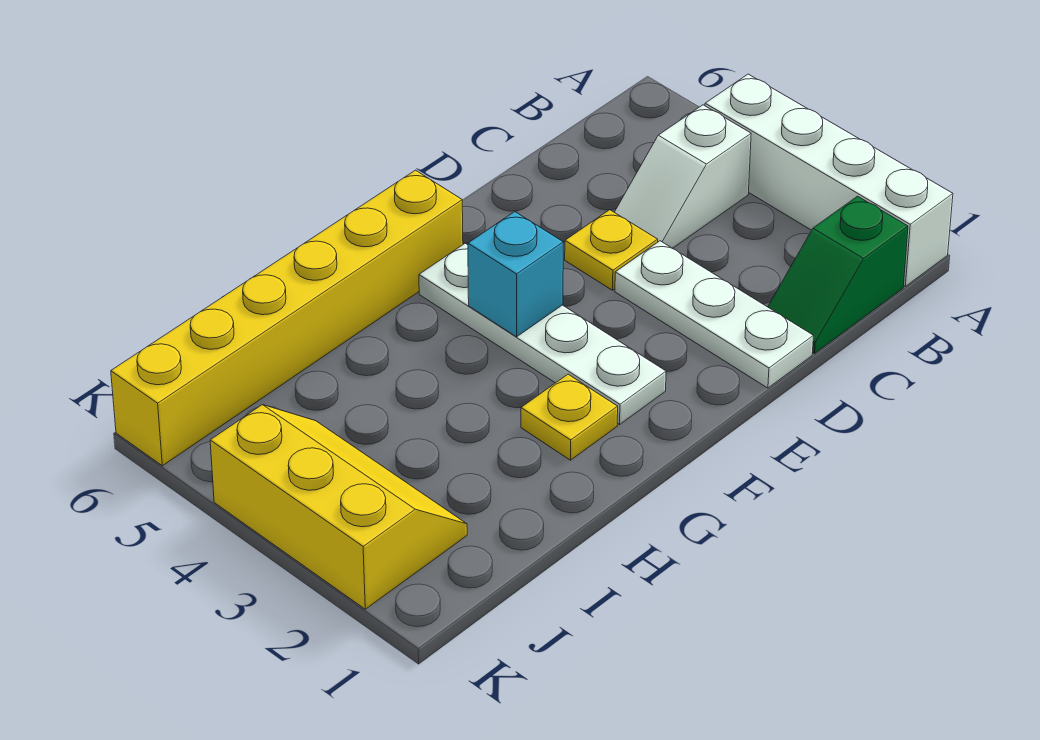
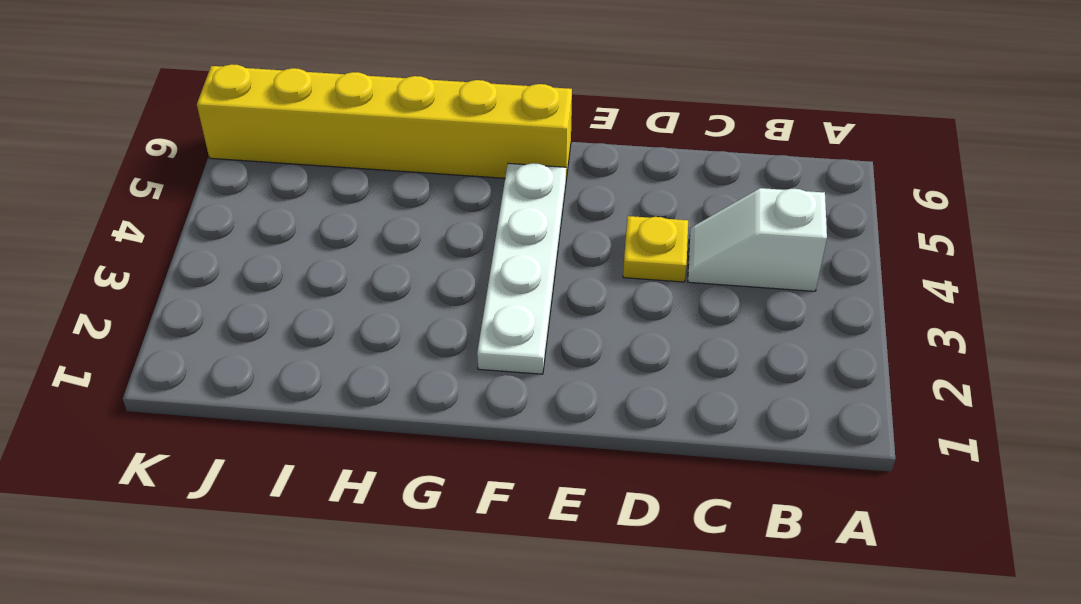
none -> white brick A1:A4 level 1
none -> green slope B1:C1 level 1 top B

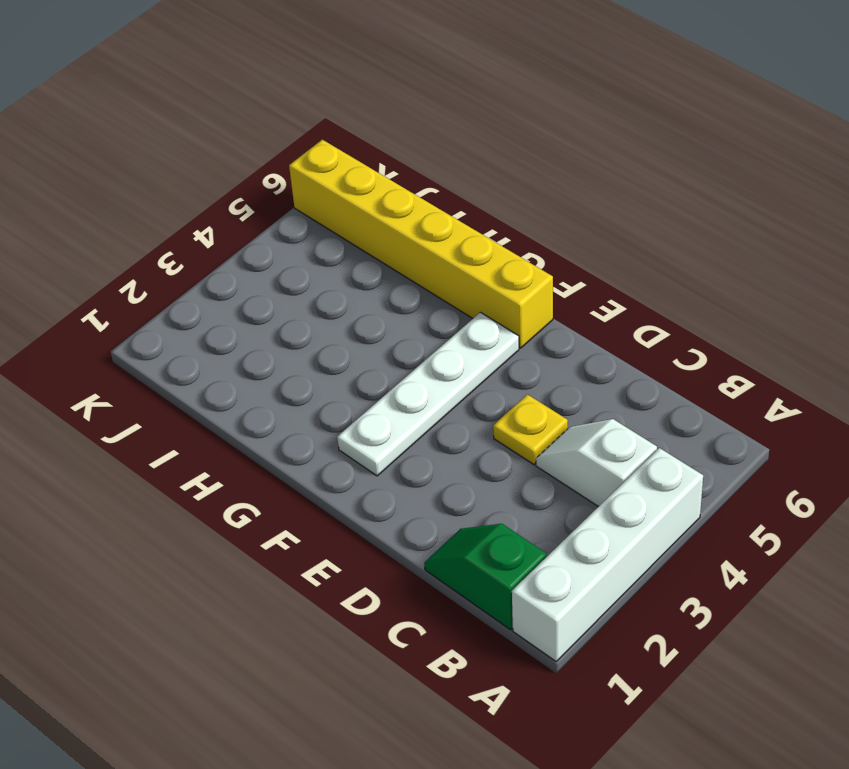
none -> white plate D1:D3 level 1
none -> yellow plate G2 level 1

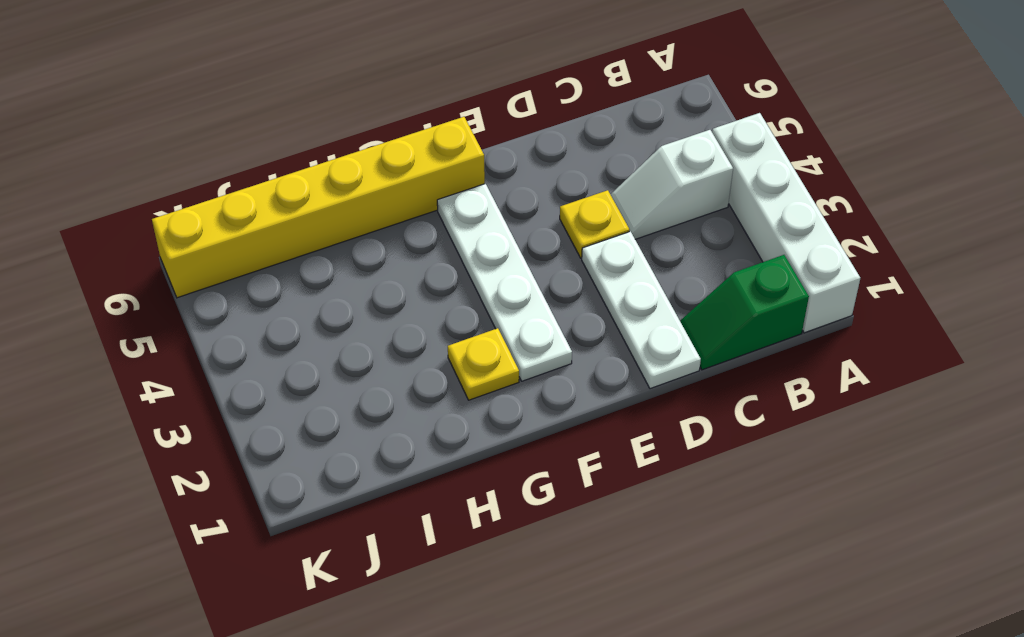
none -> yellow slope J2:K4 level 1 top K
none -> cyan brick F4 level 2

